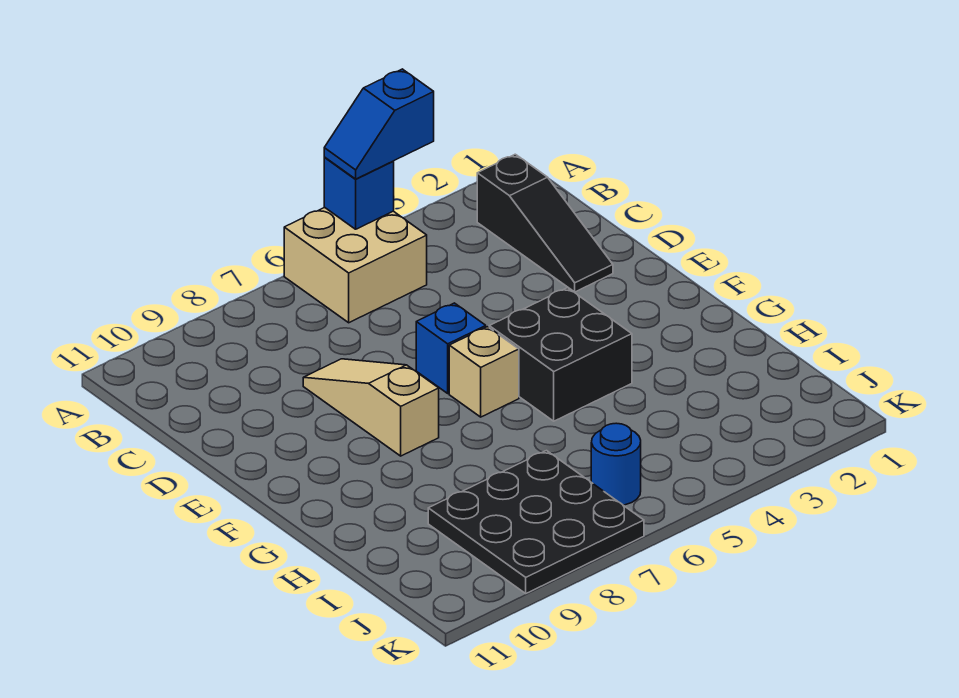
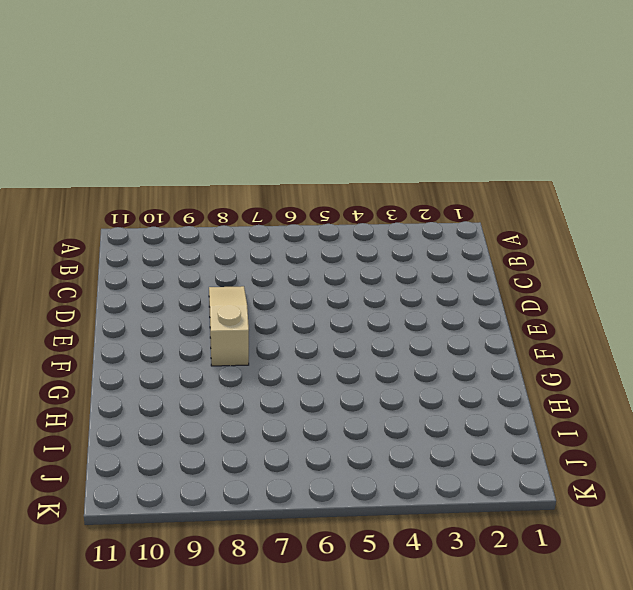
none -> tan brick A5:B6 level 1
none -> black slope B2:D2 level 1 top B

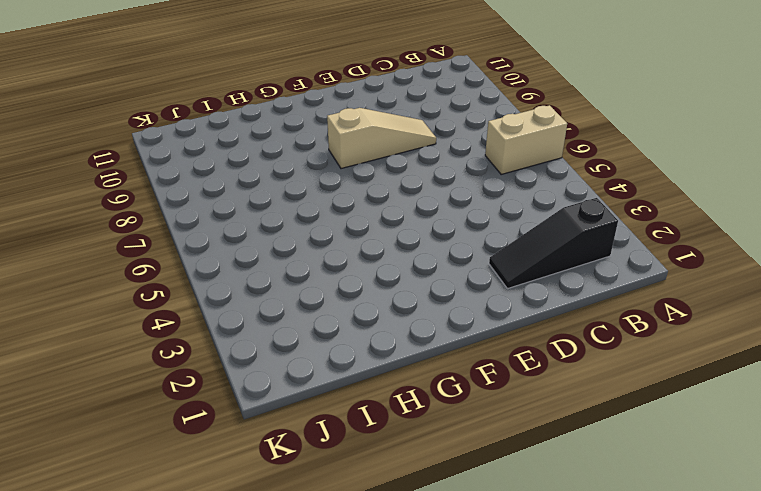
tan brick A6:B6 level 1 -> tan brick A5:B6 level 1
none -> blue brick E6 level 1
none -> black brick F4:G5 level 1

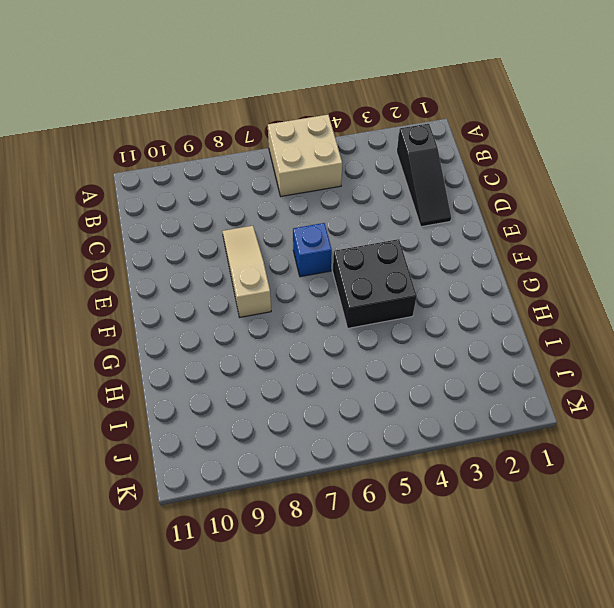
none -> tan brick F6 level 1
none -> black plate I7:K9 level 1

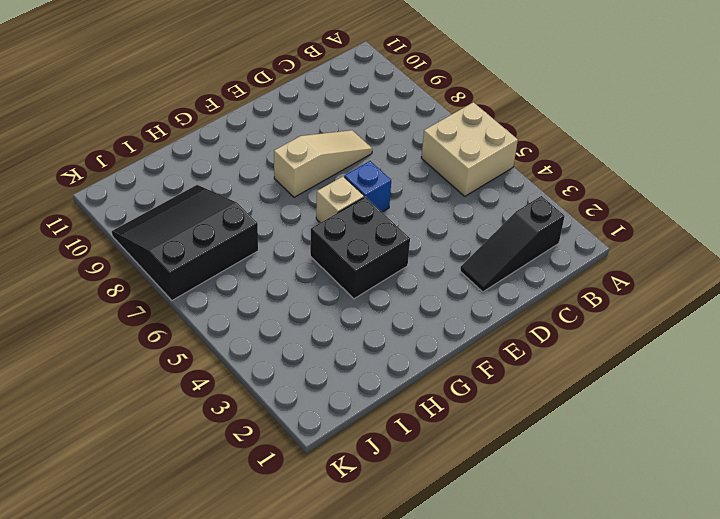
black slope I7:K9 level 1 top 7 -> black plate I7:K9 level 1
none -> blue round brick J6 level 1
none -> blue brick A5 level 2

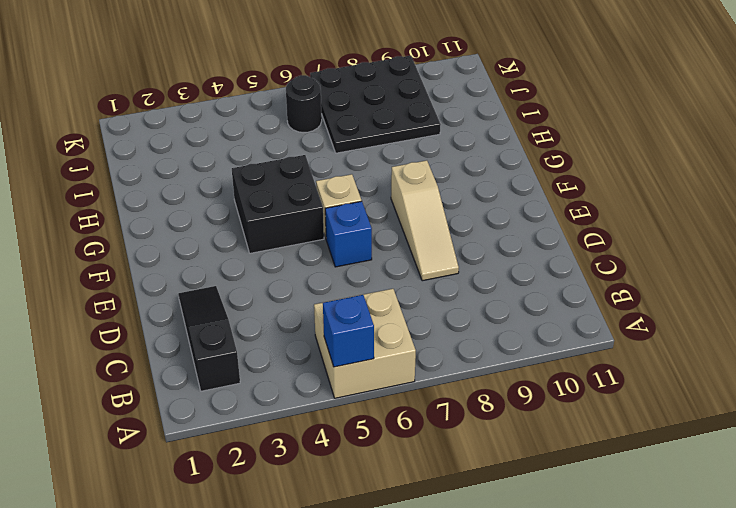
black round brick J6 level 1 -> blue round brick J6 level 1
none -> blue slope A4:A5 level 3 top 4

